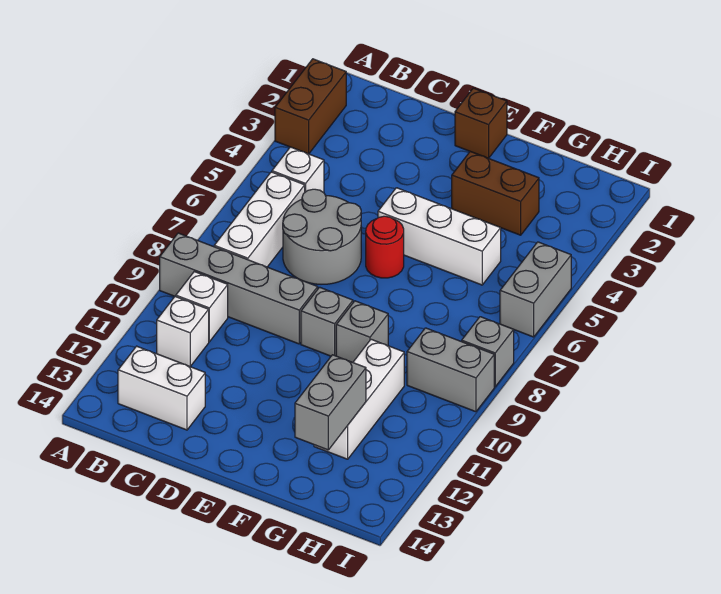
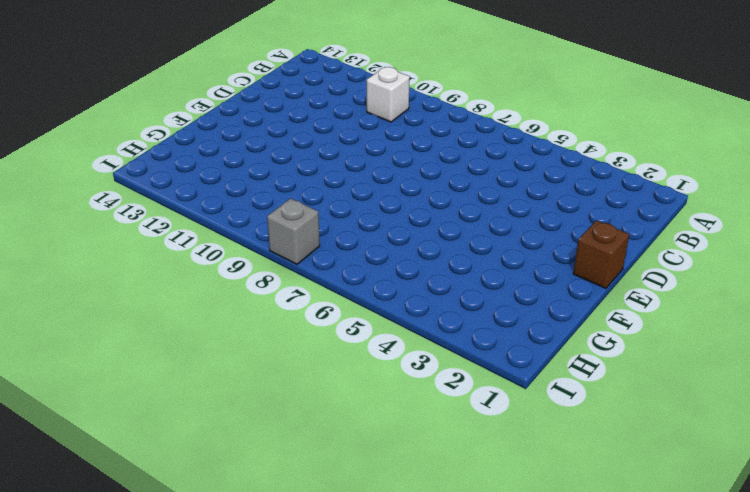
none -> brown brick A2:A3 level 1
none -> grey brick A9:D9 level 1
none -> white brick B5 level 1

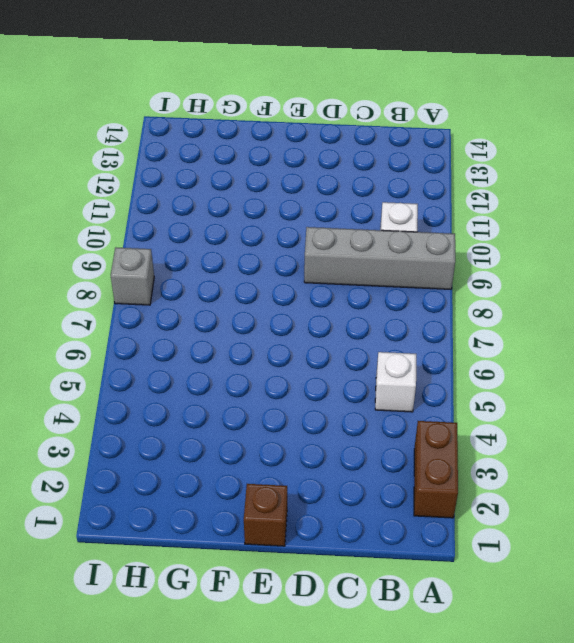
none -> white brick B6:B8 level 1
none -> white brick B11 level 1
none -> white brick B13:C13 level 1

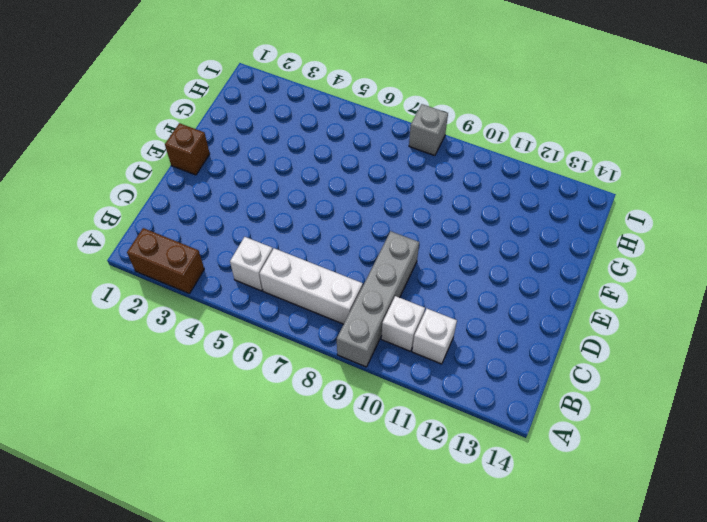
none -> white brick B13:C13 level 1
none -> grey round brick C6:D7 level 1
none -> white brick E5:G5 level 1

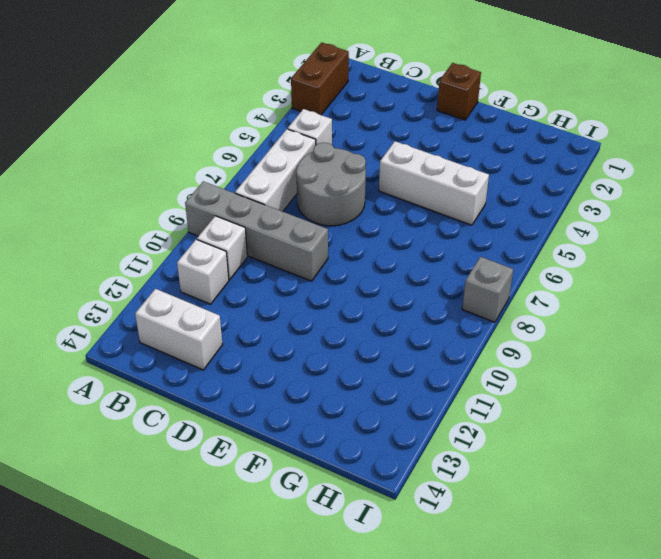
none -> red round brick E6 level 1
none -> grey brick E9 level 1
none -> brown brick F3:G3 level 1

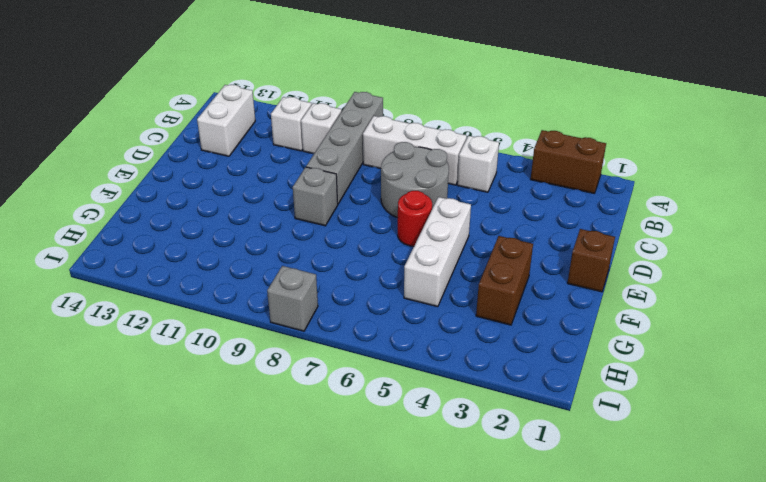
none -> grey brick F9 level 1
none -> white brick G10:G12 level 1
none -> grey brick H9:I9 level 1

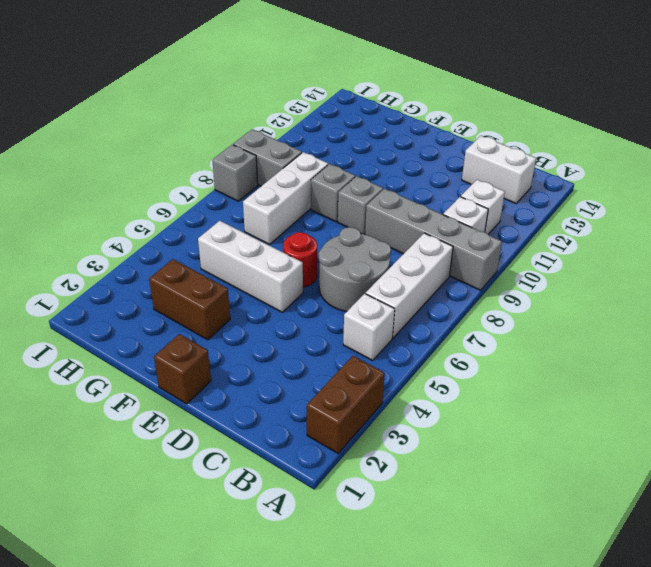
white brick G7:G9 level 1 -> white brick G10:G12 level 1
none -> grey brick I5:I6 level 1
none -> grey brick G12:G13 level 2

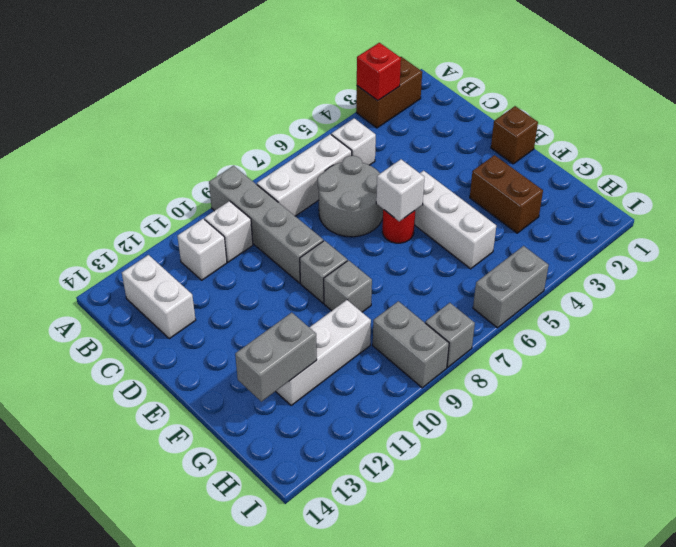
red brick A3 level 2 -> none
white brick E6 level 2 -> none

